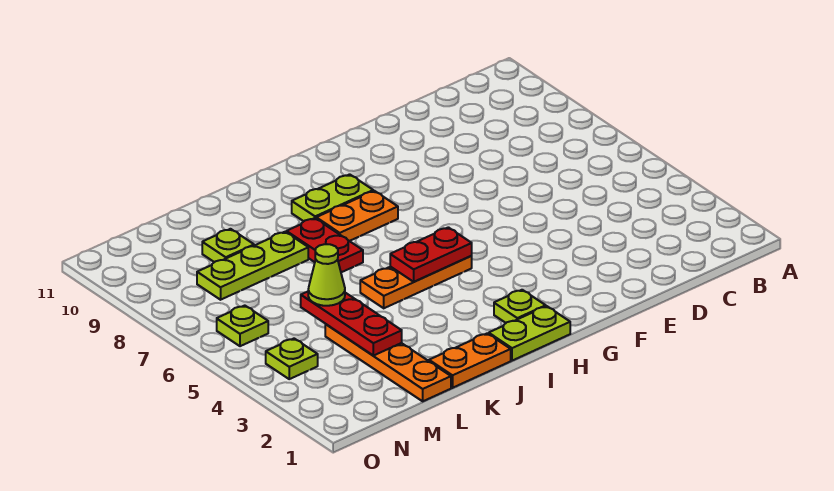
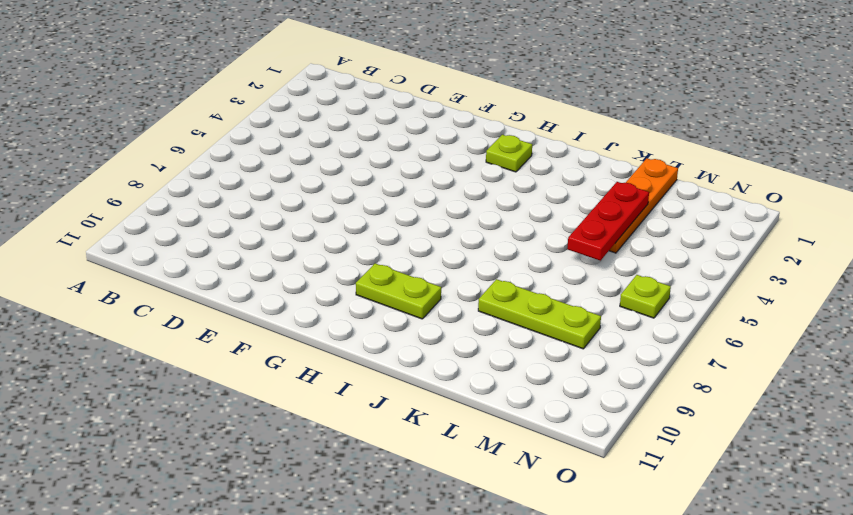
none -> lime plate H1:I1 level 1
none -> orange plate H5:J5 level 1
none -> orange plate H8:I8 level 1

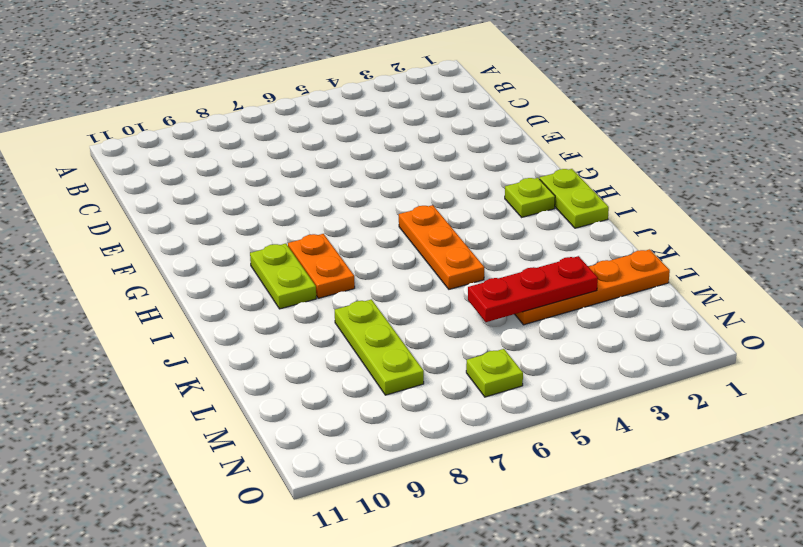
none -> orange plate J1:K1 level 1
none -> red plate J7:J8 level 1
none -> lime plate L9 level 1

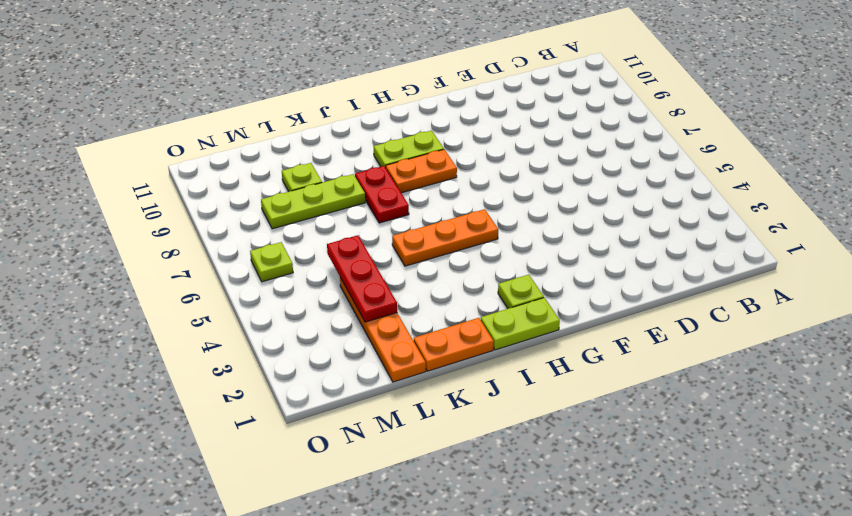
none -> lime plate N4 level 1
none -> red plate H5:I5 level 2
none -> lime cone L5 level 3

